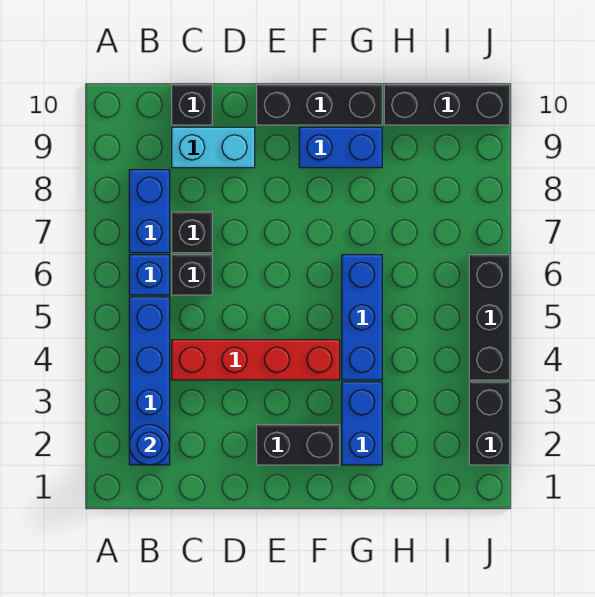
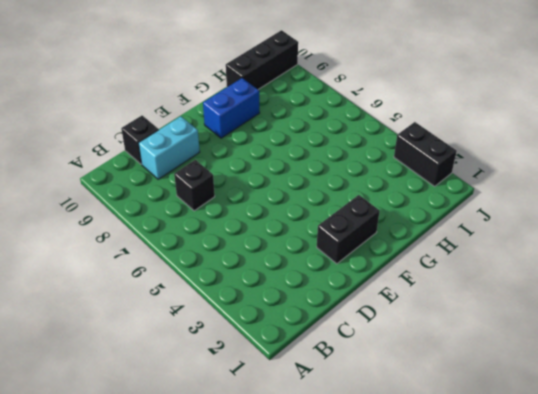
none -> blue brick B2:B5 level 1
none -> blue brick B6 level 1
none -> blue brick B7:B8 level 1

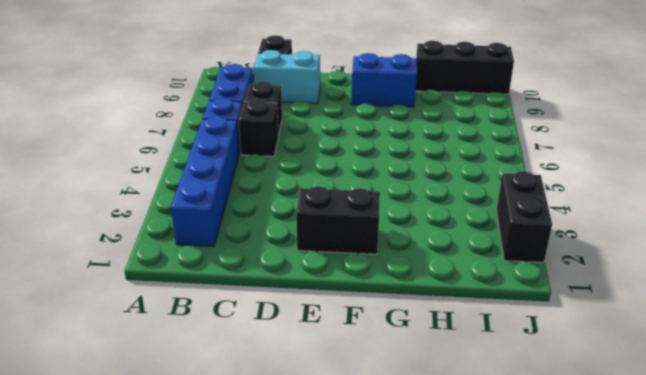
none -> red brick C4:F4 level 1
none -> black brick E10:G10 level 1
none -> blue brick G2:G3 level 1

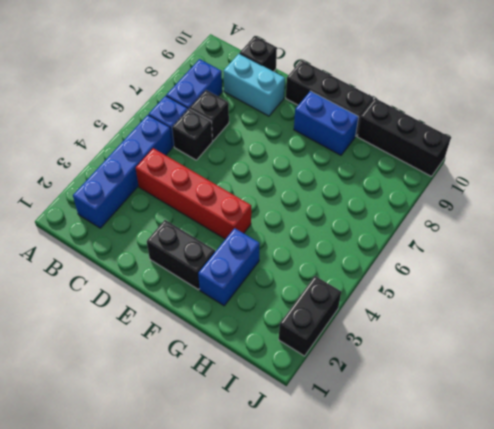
none -> blue brick G4:G6 level 1
none -> black brick J4:J6 level 1
none -> blue round brick B2 level 2

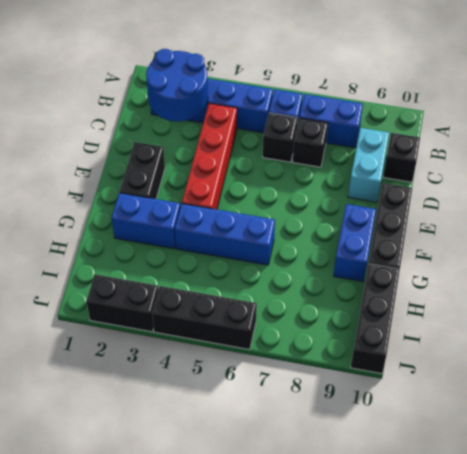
blue round brick B2:C3 level 2 -> blue round brick B2 level 2

